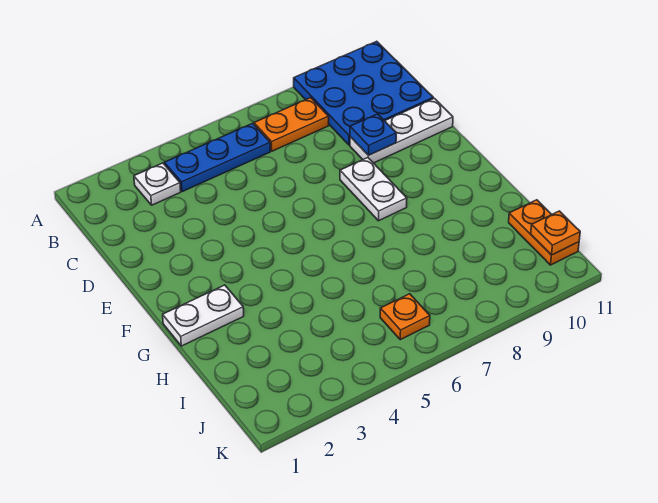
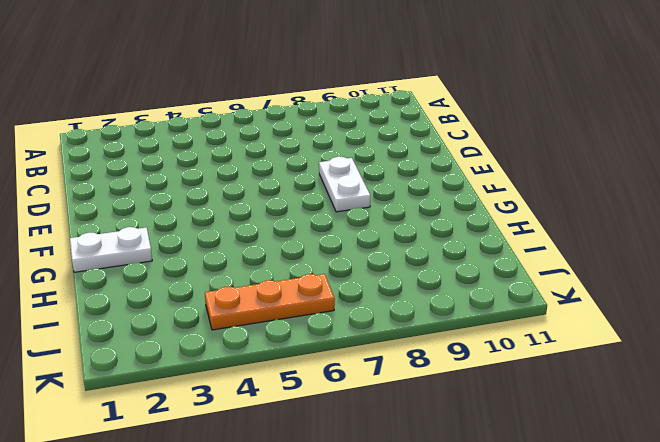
orange plate J4:J6 level 1 -> orange plate J6 level 1
none -> blue plate A9:C11 level 1
none -> white plate B3 level 1

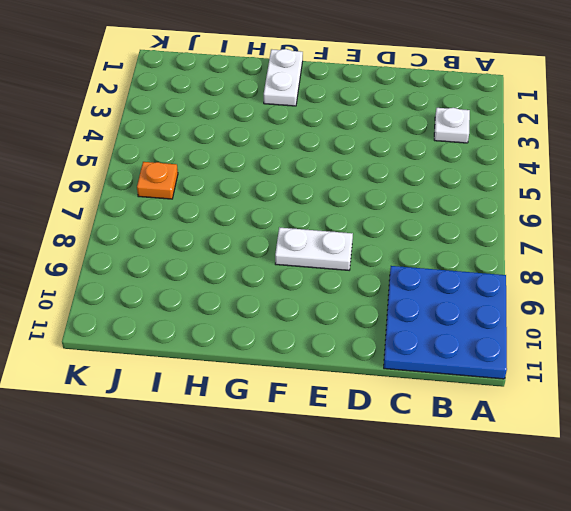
none -> blue plate B4:B6 level 1
none -> orange plate B7:B8 level 1

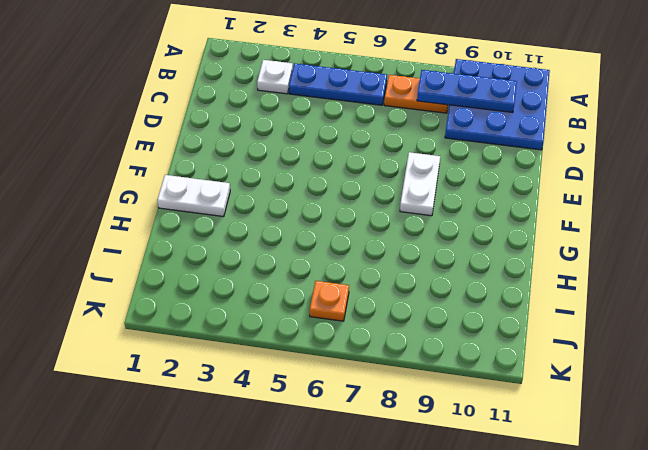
blue plate B8:B10 level 2 -> none
none -> white plate D9:D11 level 1
none -> orange plate I11:J11 level 1

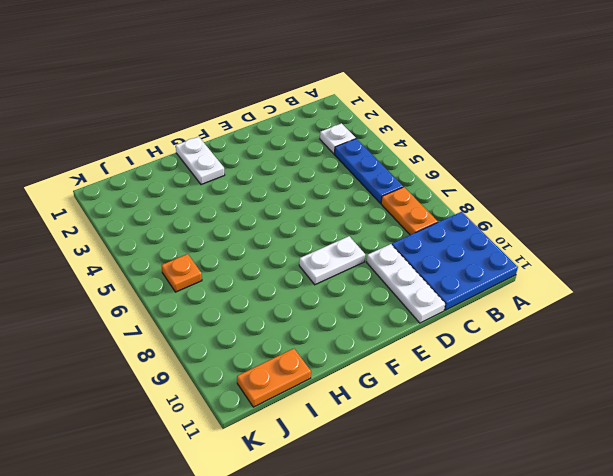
none -> blue plate D9 level 2
none -> orange plate J11 level 2

